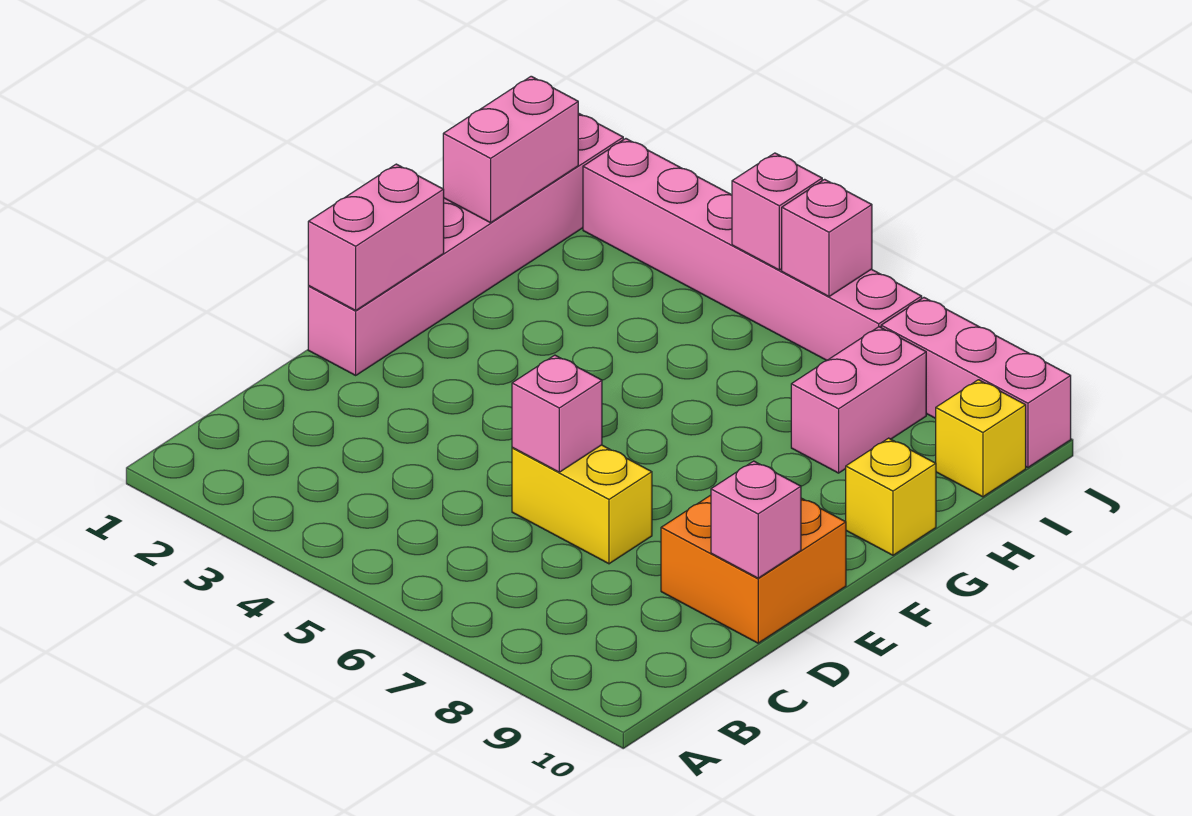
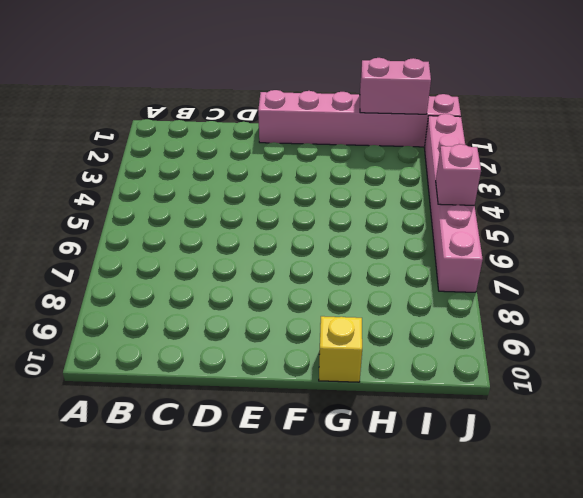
none -> yellow brick D6:D7 level 1
none -> orange brick D9:E10 level 1
none -> pink brick H8:I8 level 1

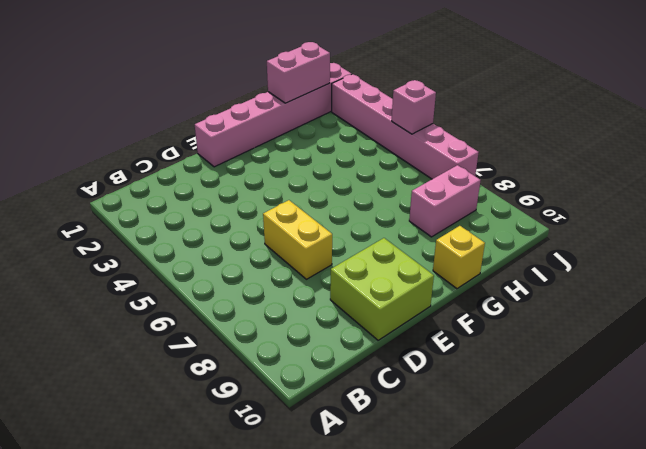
lime brick D9:E10 level 1 -> orange brick D9:E10 level 1
none -> yellow brick I10 level 1
none -> pink brick J8:J10 level 1
none -> pink brick D6 level 2

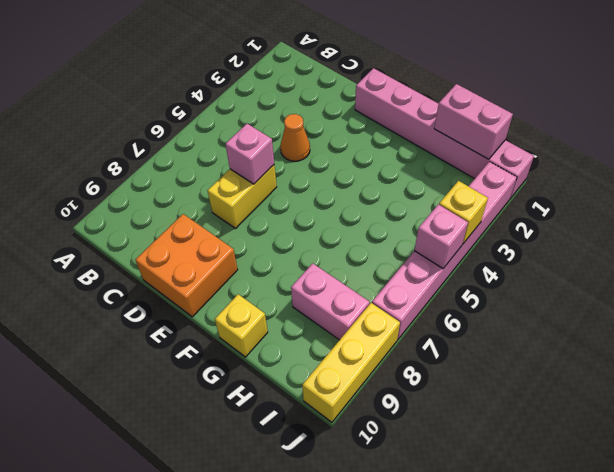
orange cone D4 level 1 -> none
yellow brick J4 level 2 -> yellow brick I10 level 1
yellow brick J8:J10 level 1 -> pink brick J8:J10 level 1
none -> pink brick D10 level 2
none -> pink brick E1:F1 level 2
none -> pink brick J6 level 2

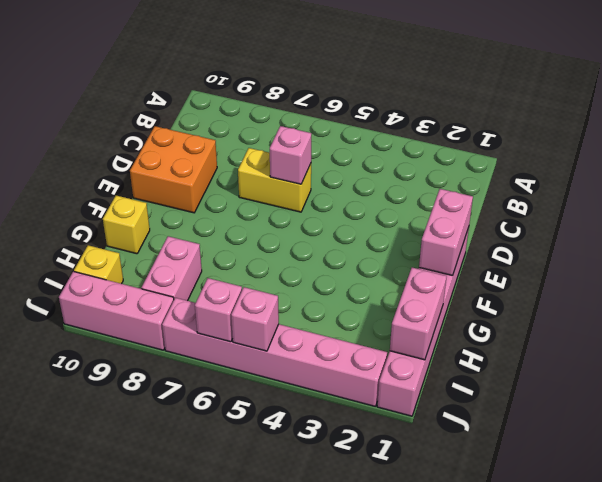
none -> pink brick D10 level 2

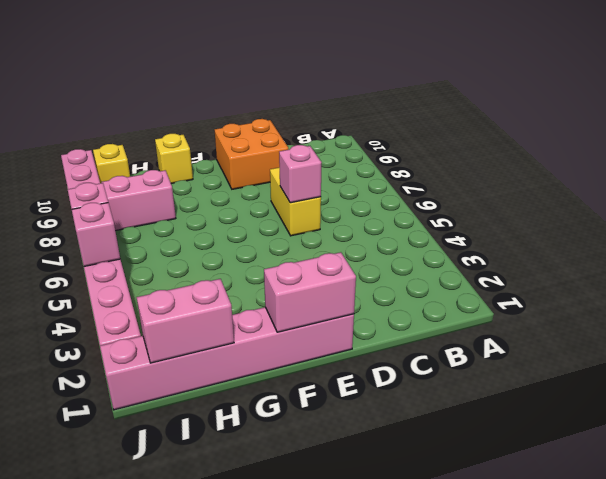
none -> pink brick D10 level 2

